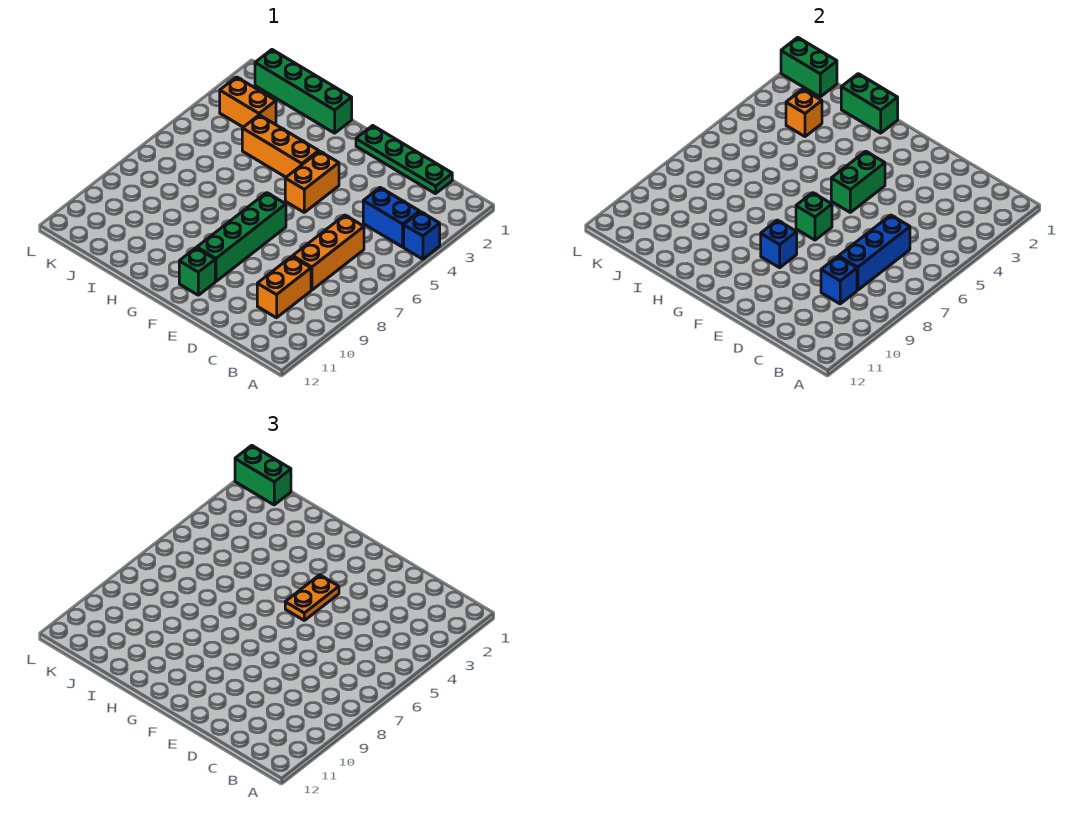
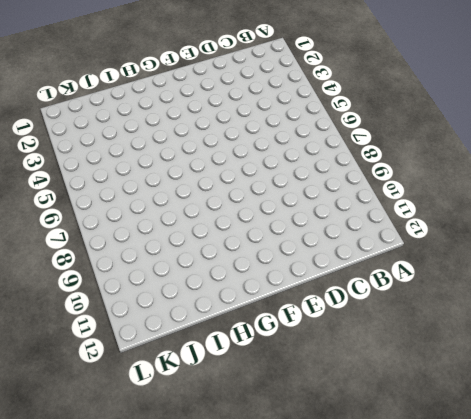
none -> blue brick A4 level 1
none -> blue brick B4:C4 level 1
none -> green plate C1:F1 level 1

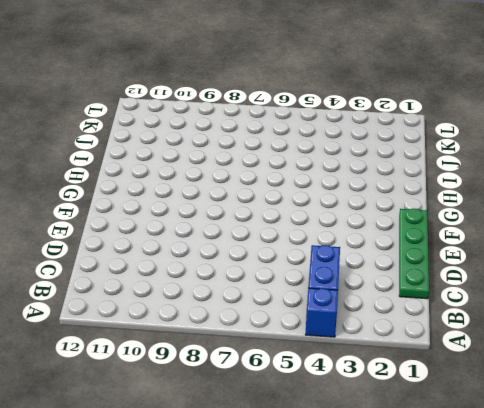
none -> orange brick C6:C8 level 1
none -> orange brick C9:C10 level 1
none -> orange brick F4:F5 level 1

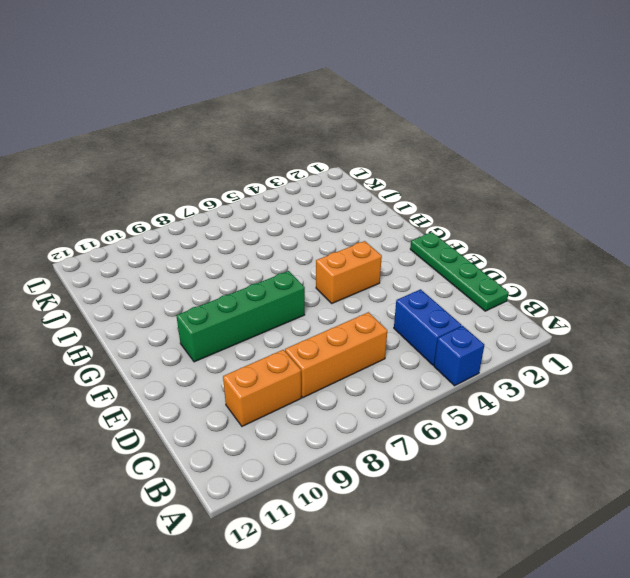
none -> green brick F11 level 1
none -> orange brick G4:I4 level 1
none -> green brick H1:K1 level 1

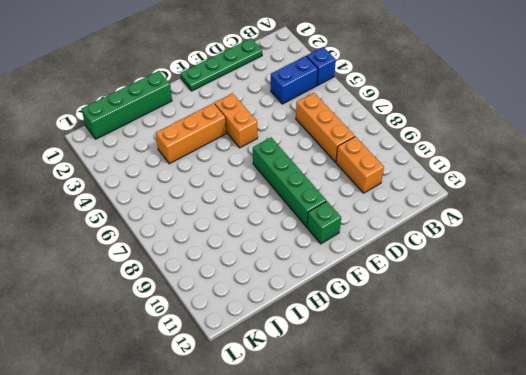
none -> orange brick J3:K3 level 1
none -> blue brick C6:C8 level 2
none -> blue brick C9 level 2

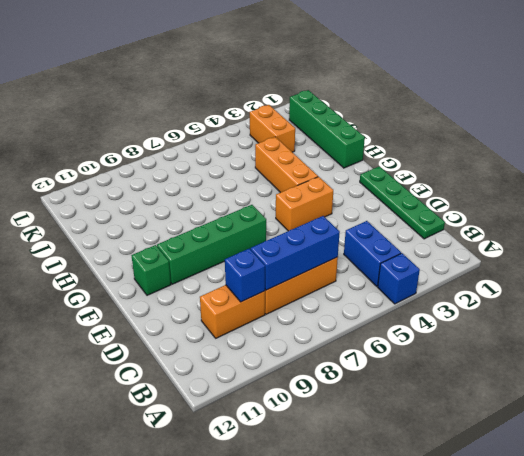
none -> green brick F4:F5 level 2
none -> green brick F7 level 2
none -> blue brick F9 level 2

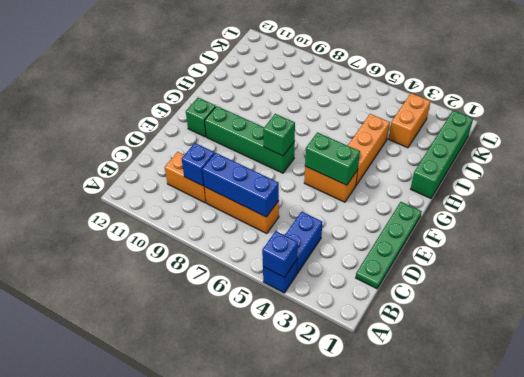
blue brick A4 level 2 -> blue brick F9 level 2
none -> green brick H1:I1 level 2
none -> orange brick J3 level 2
none -> green brick K1:L1 level 2

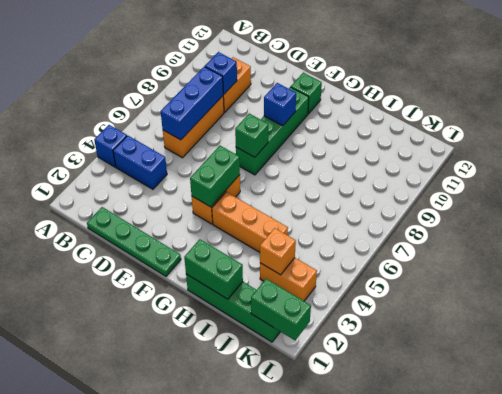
none -> orange plate F4:F5 level 3
none -> green brick K1:L1 level 3

